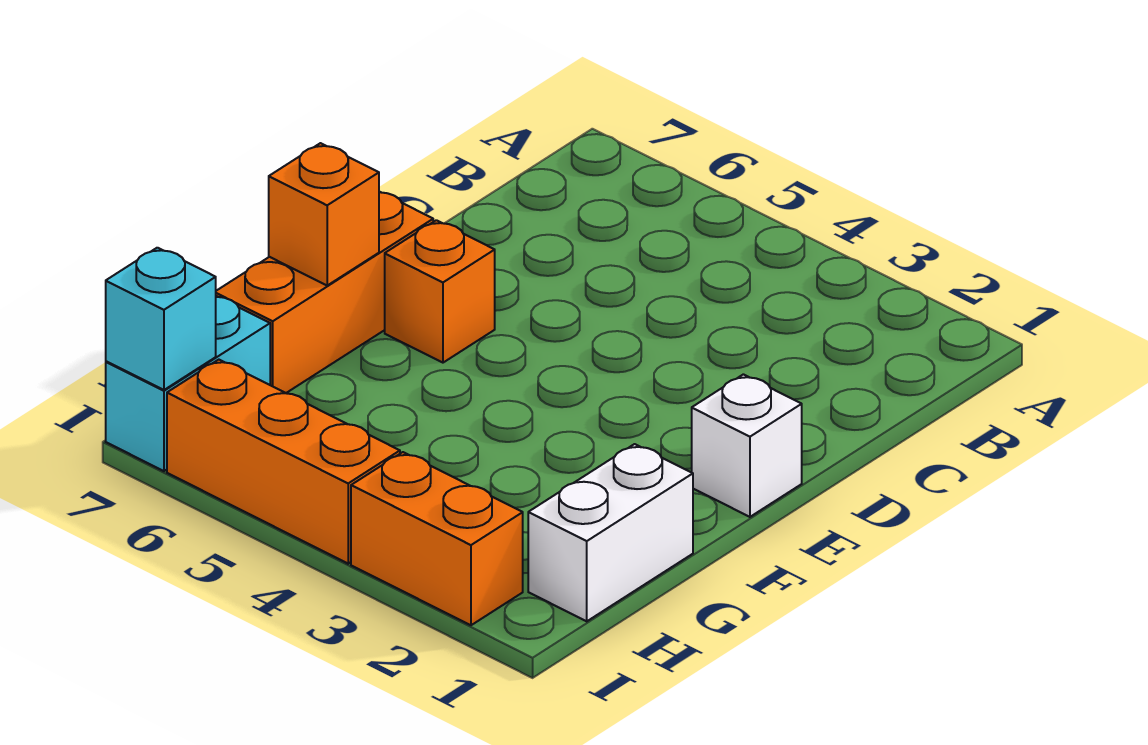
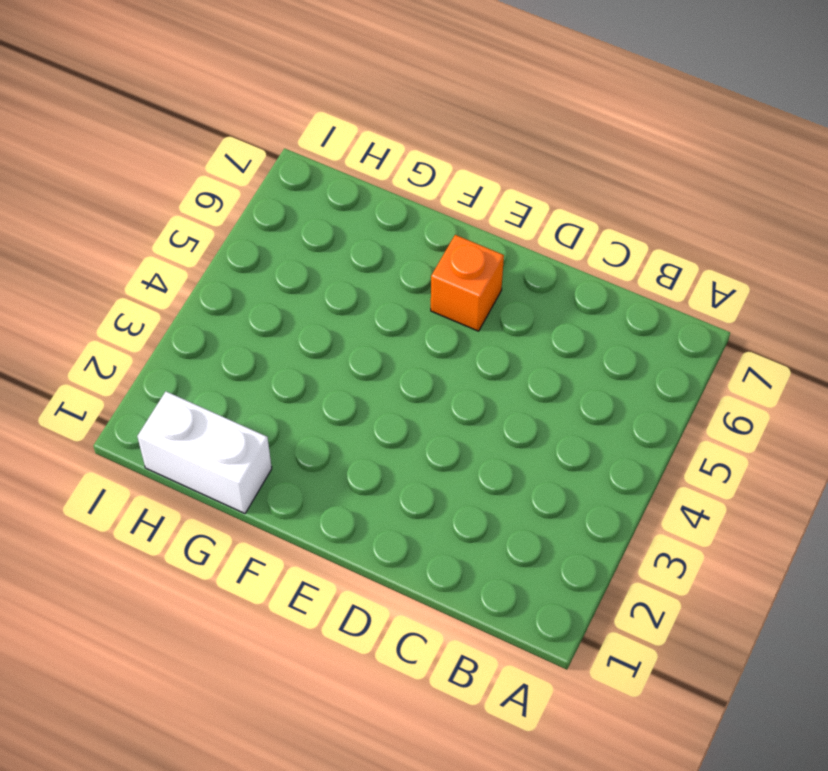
none -> white brick E1 level 1
none -> orange brick E7:G7 level 1

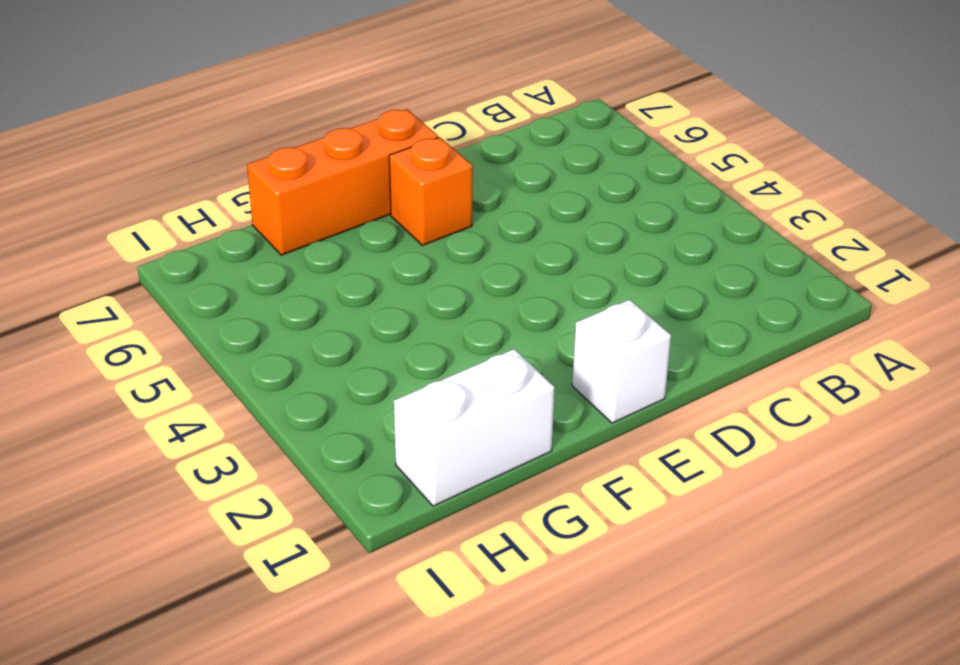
none -> cyan brick H7:I7 level 1
none -> orange brick I2:I3 level 1

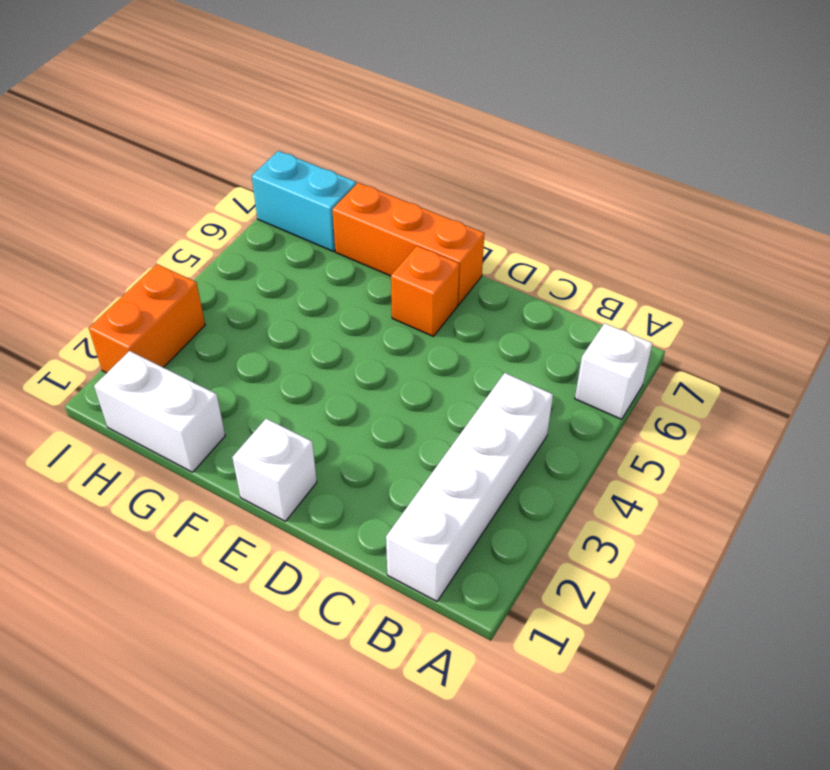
white brick A6 level 1 -> none
white brick B1:B4 level 1 -> none
none -> orange brick I4:I6 level 1
none -> orange brick F7 level 2

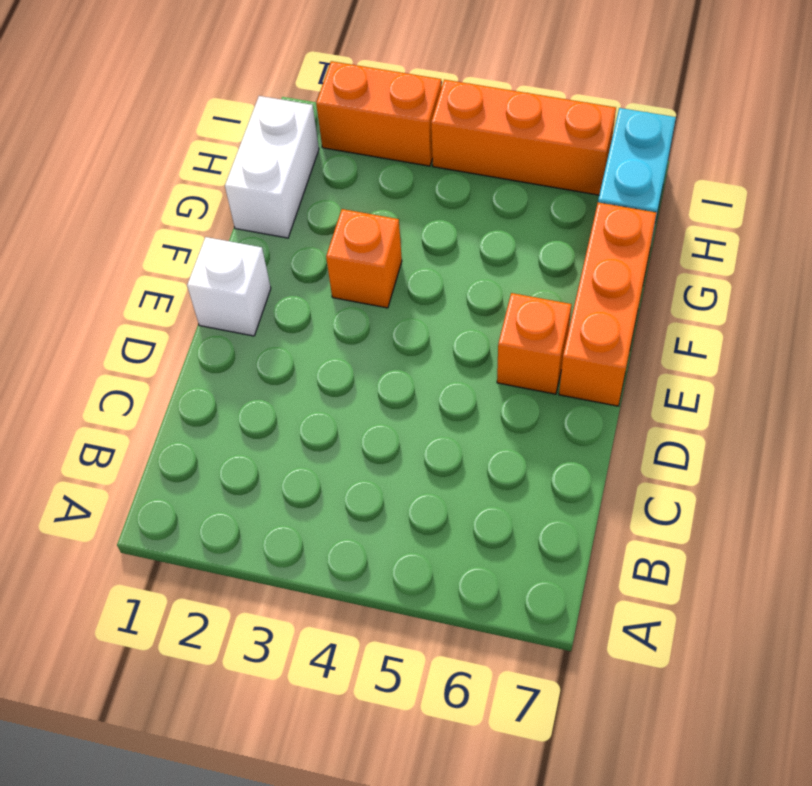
orange brick F3 level 1 -> orange brick F7 level 2
none -> cyan brick I7 level 2

